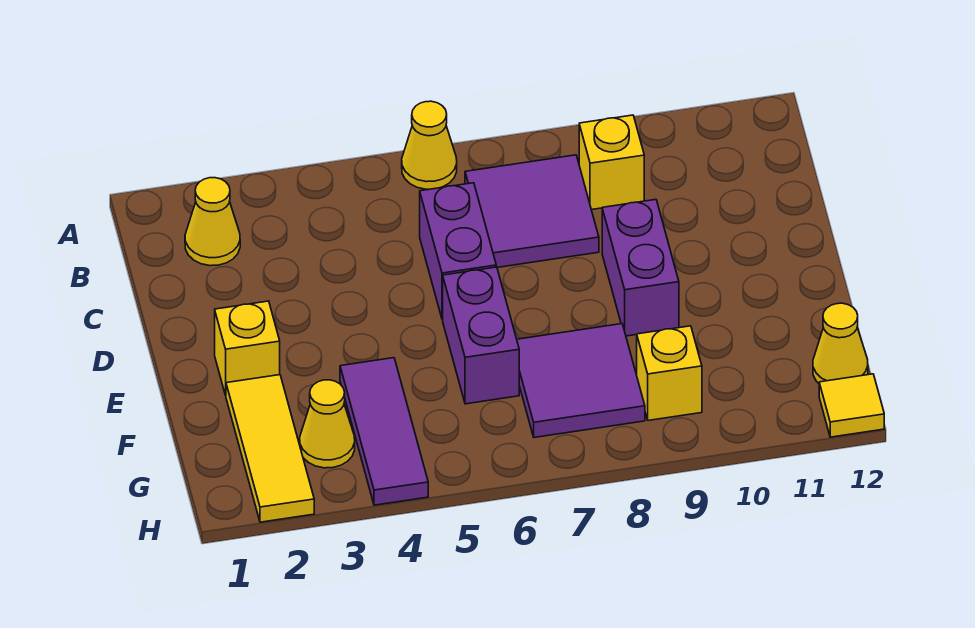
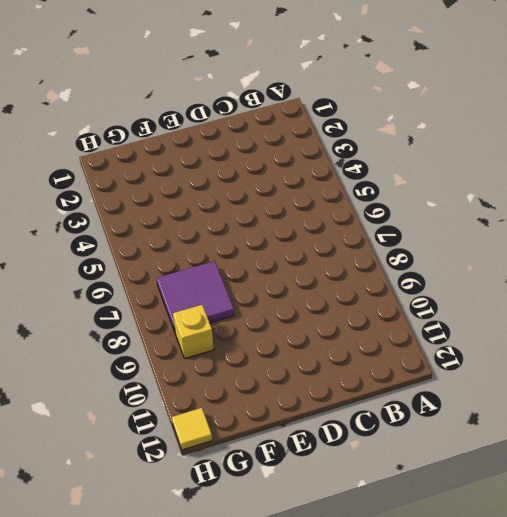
none -> yellow cone A6 level 1
none -> yellow cone B2 level 1
none -> purple tile B7:C8 level 1

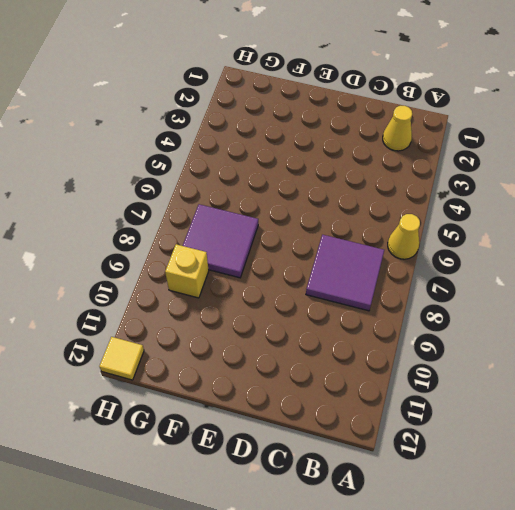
none -> yellow brick B9 level 1
none -> purple brick C6:D6 level 1
none -> purple brick D9:E9 level 1

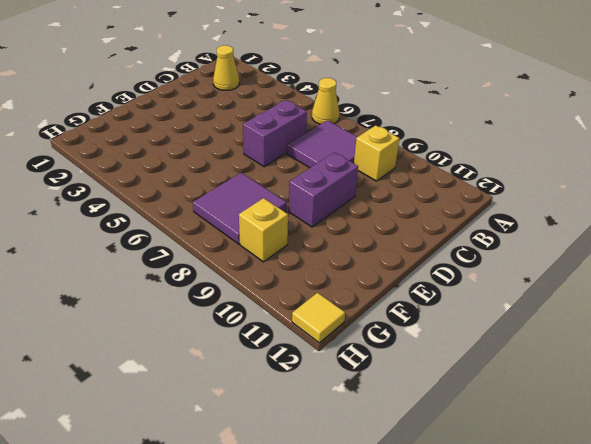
none -> yellow brick E2 level 1
none -> purple brick E6:F6 level 1
none -> yellow tile F2:H2 level 1

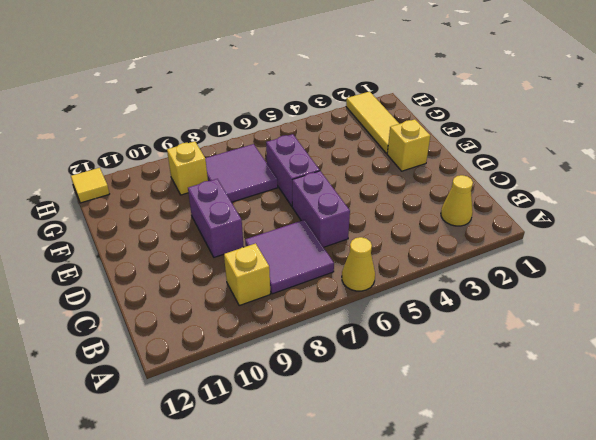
none -> purple tile F4:H4 level 1
none -> yellow cone G3 level 1
none -> yellow cone G12 level 1

